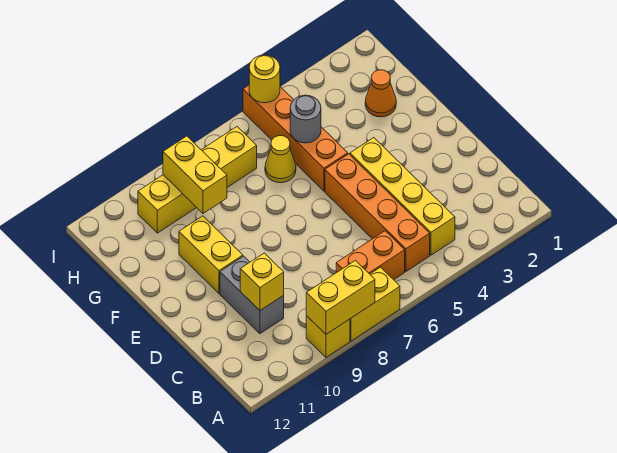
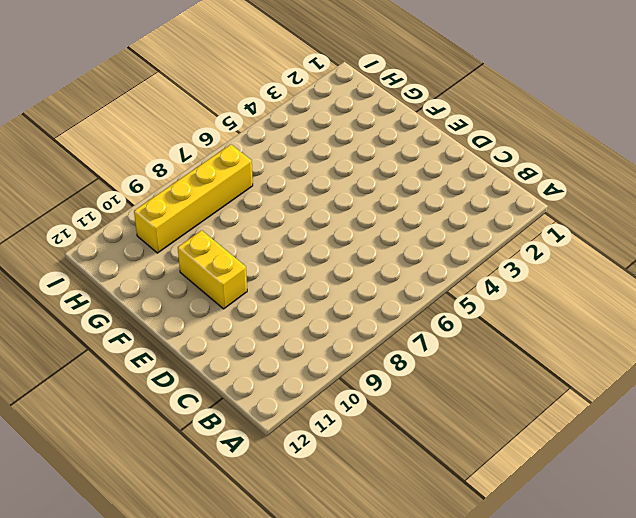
none -> yellow brick A7:A8 level 1
none -> yellow brick A9 level 1
none -> yellow brick B4:E4 level 1

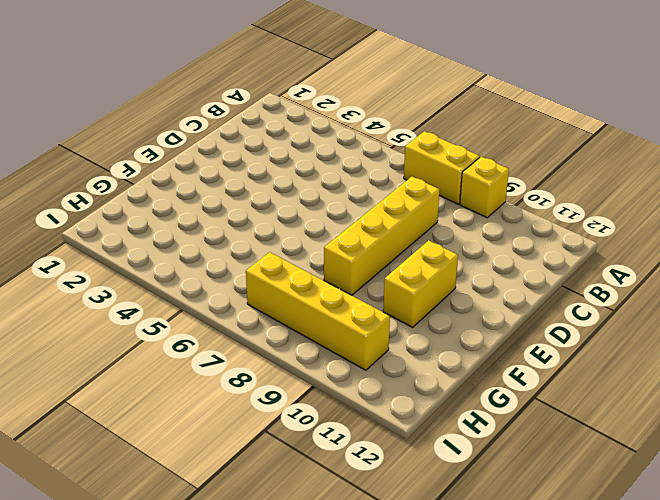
yellow brick C8:F8 level 1 -> yellow brick B4:E4 level 1
none -> orange brick B5:E5 level 1
none -> orange brick B6:B7 level 1
none -> grey brick C10:D10 level 1

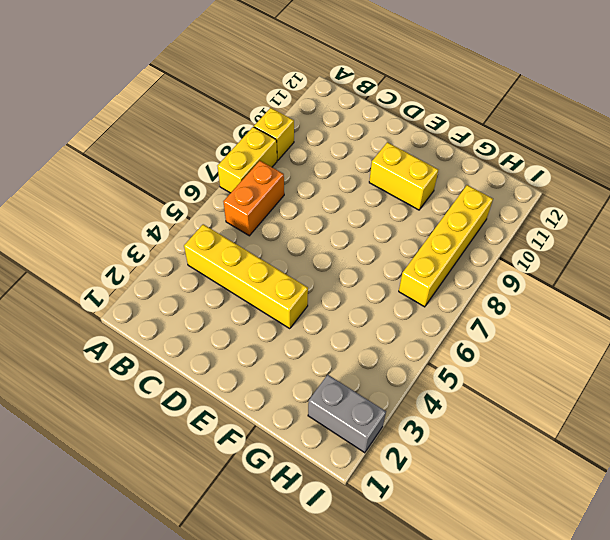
grey brick H2:I2 level 1 -> grey brick C10:D10 level 1
none -> orange brick B5:E5 level 1
none -> orange brick F5:I5 level 1
none -> orange cone G2 level 1

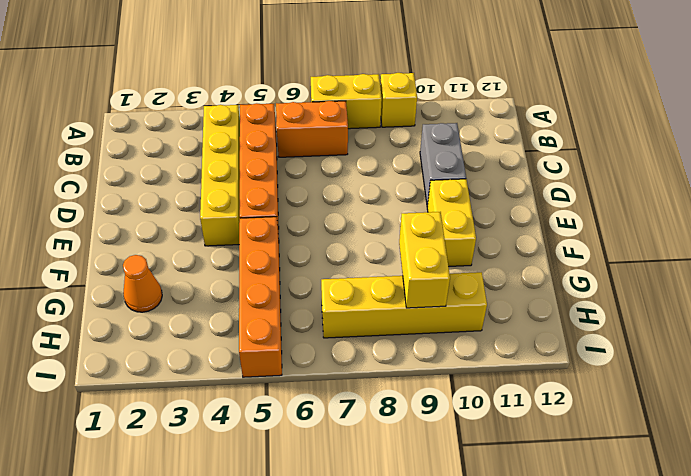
none -> yellow cone G6 level 1
none -> yellow brick A8:A9 level 2
none -> yellow brick C10 level 2

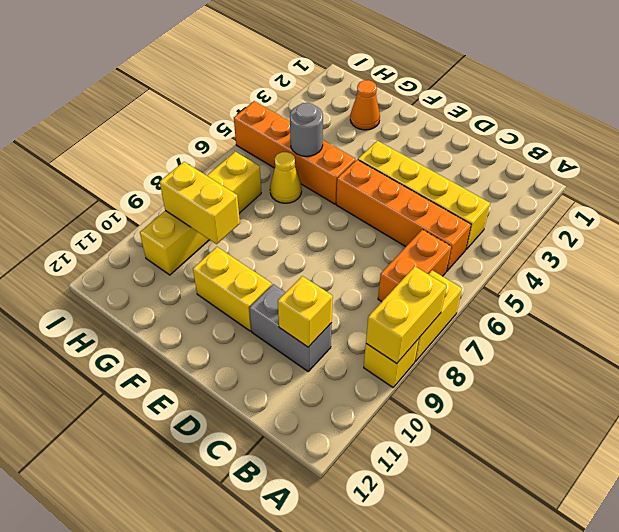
none -> yellow round brick I5 level 2

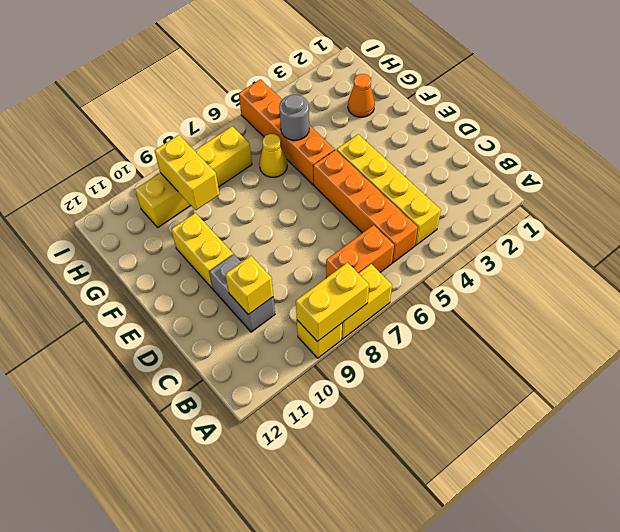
none -> yellow round brick I5 level 2

